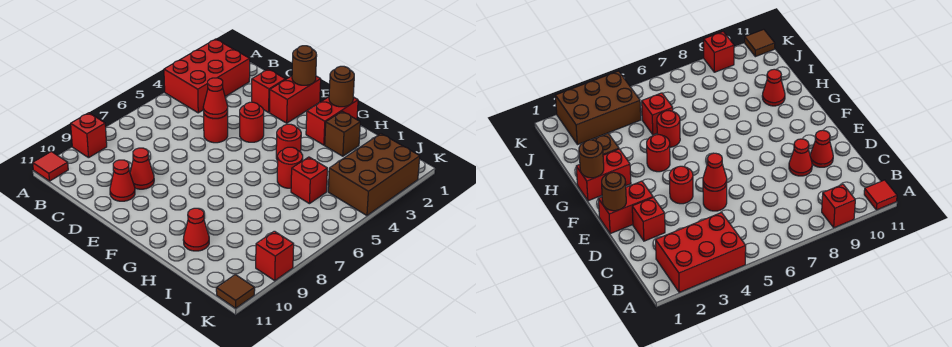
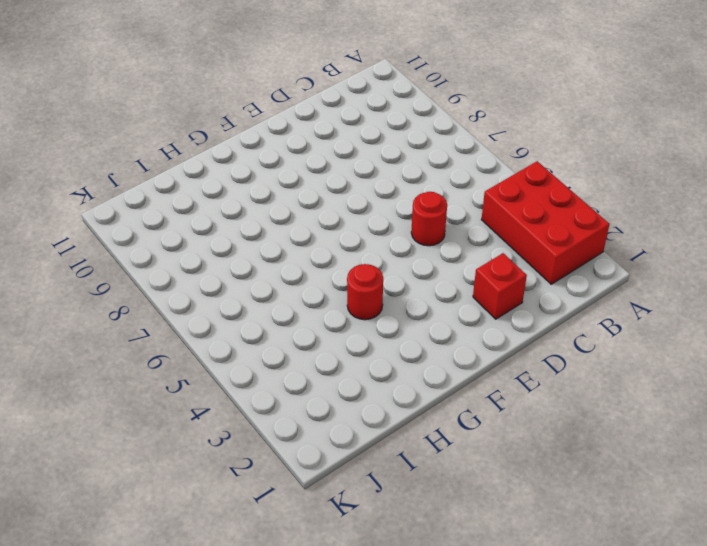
none -> red brick A9 level 1
none -> red tile A11 level 1
none -> red cone D9 level 1

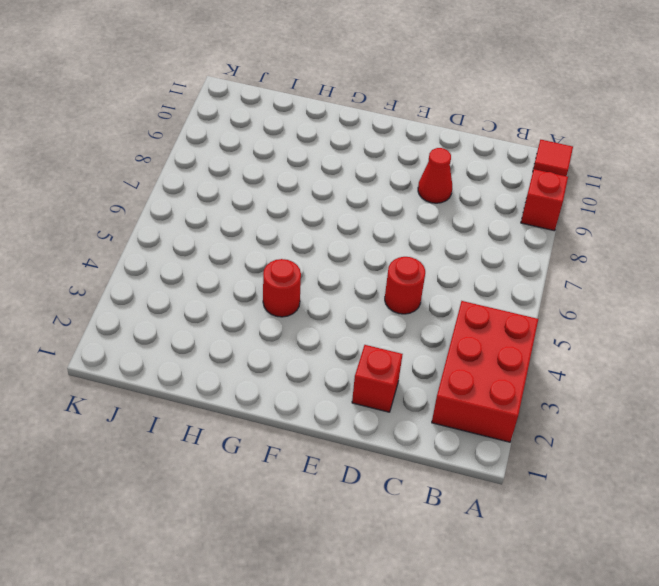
none -> red cone D10 level 1
none -> red brick E1:E2 level 1
none -> red round brick E4 level 1

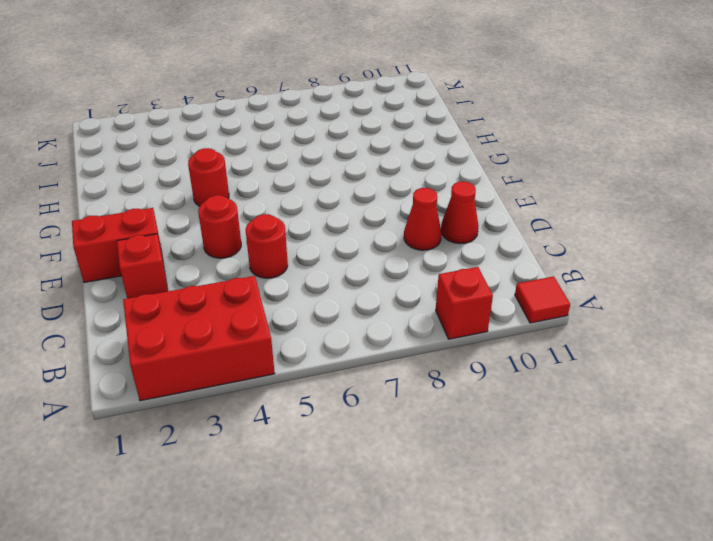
none -> red brick G1:G2 level 1
none -> brown brick H2 level 1
none -> red round brick H5 level 1

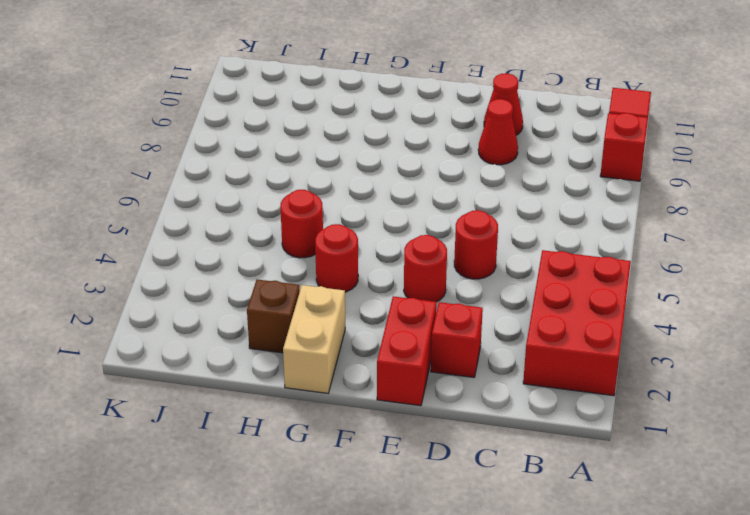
tan brick G1:G2 level 1 -> red brick G1:G2 level 1
none -> red cone H10 level 1
none -> red brick I5 level 1
none -> brown brick J2:K4 level 1

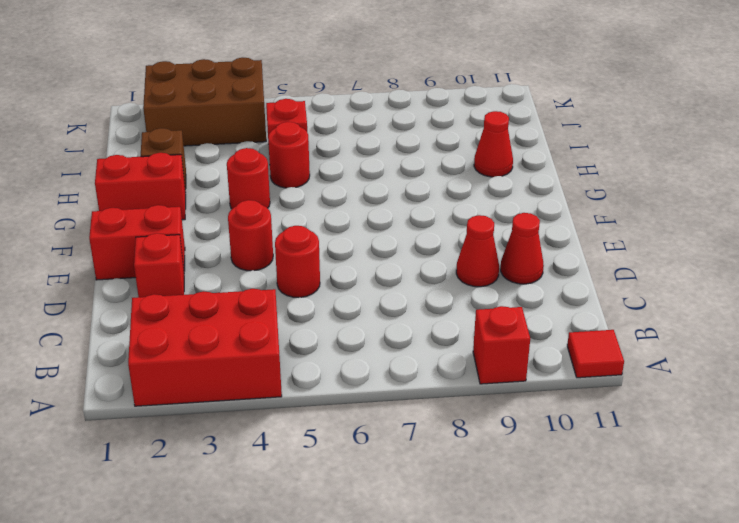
none -> red brick K9 level 1
none -> brown tile K11 level 1
none -> red cone D5 level 2

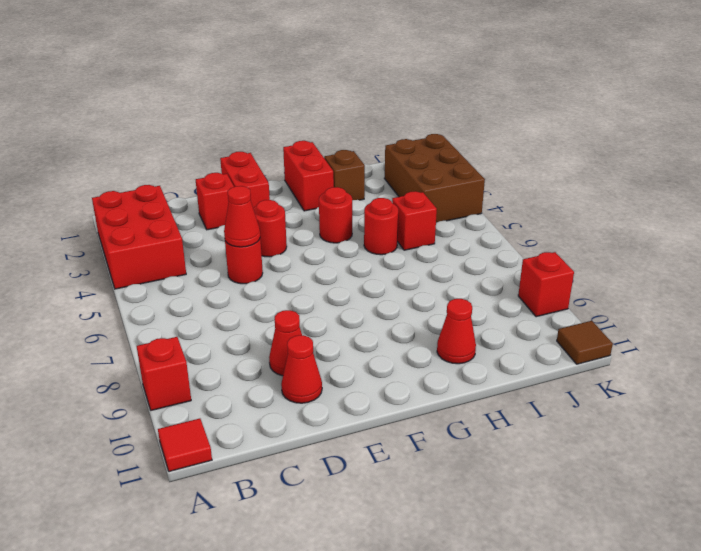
none -> brown round brick E1 level 2
none -> brown round brick G1 level 2

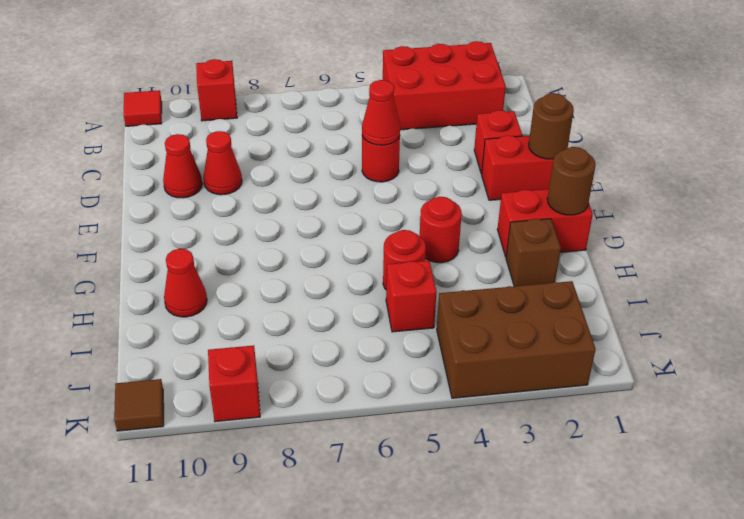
none -> red round brick E4 level 1

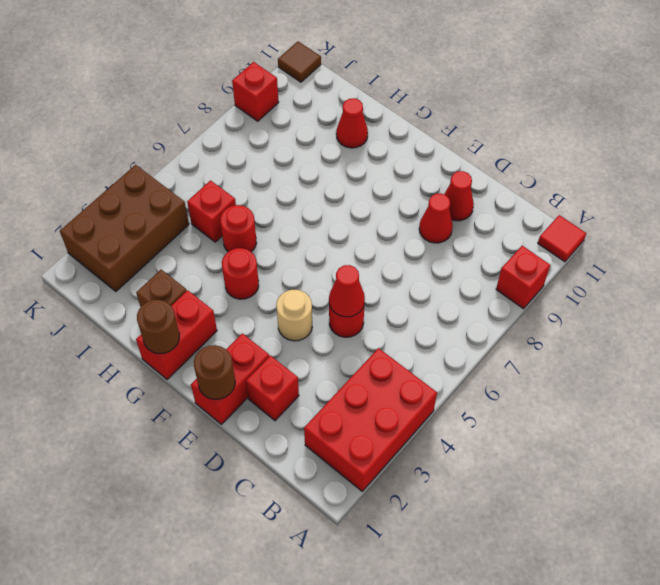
tan round brick E4 level 1 -> red round brick E4 level 1

